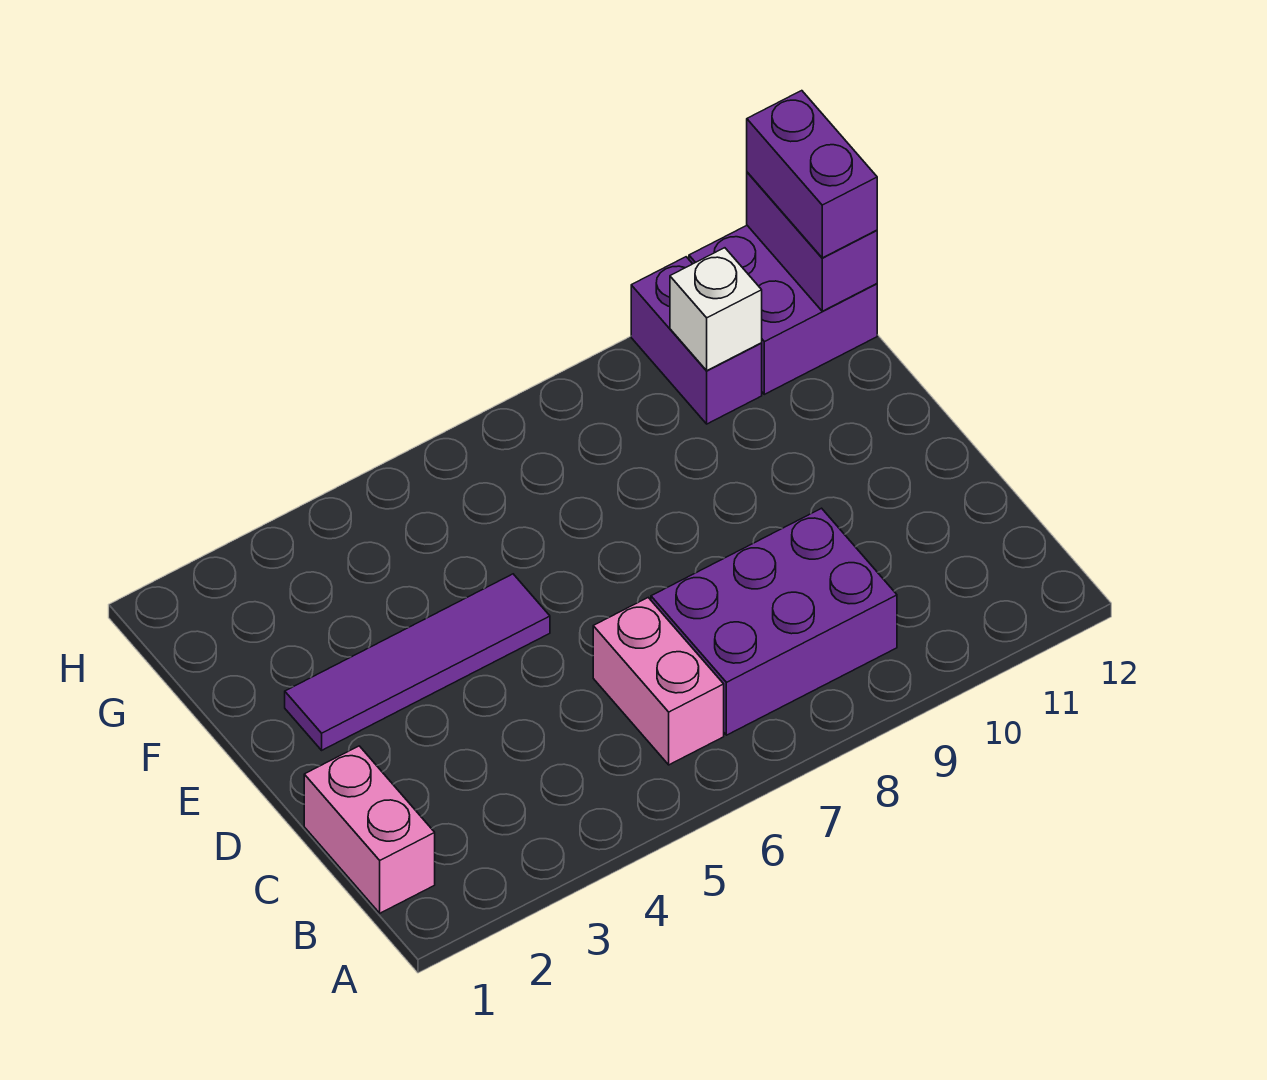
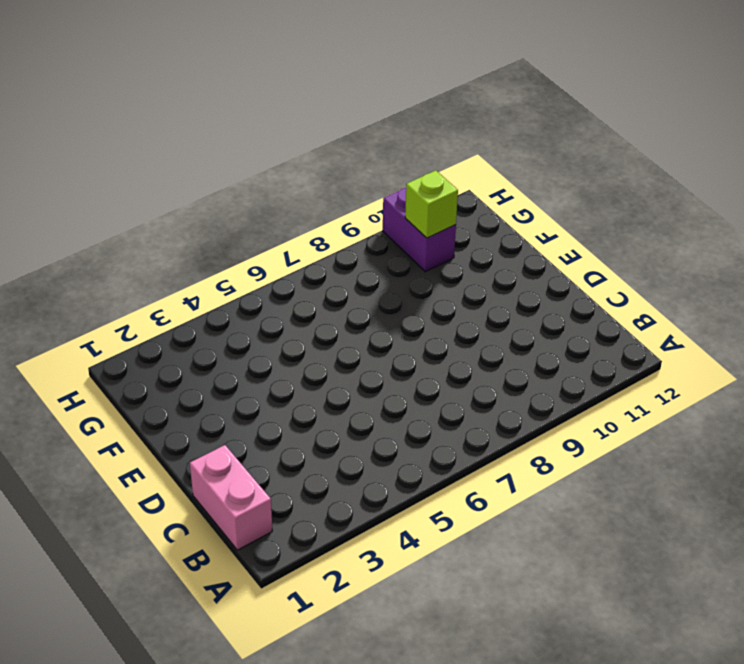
lime brick G10 level 2 -> white brick G10 level 2
none -> pink brick B6:C6 level 1
none -> purple brick B7:C9 level 1

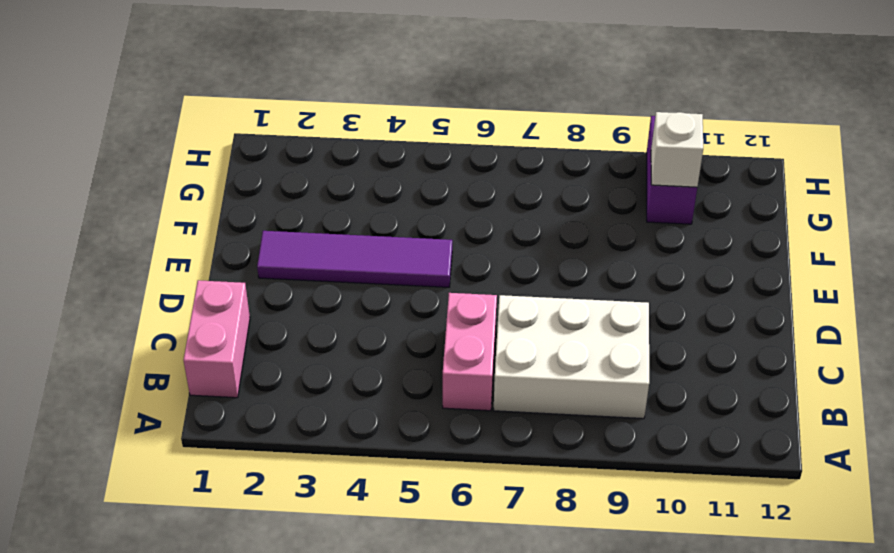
white brick B7:C9 level 1 -> purple brick B7:C9 level 1
none -> purple brick G11:H12 level 1
none -> purple brick G12:H12 level 2

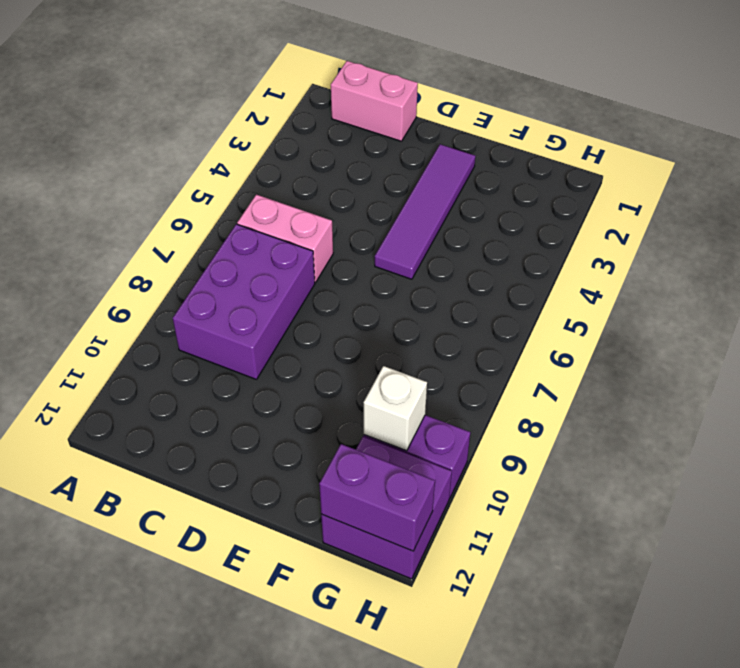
none -> purple brick G12:H12 level 3

